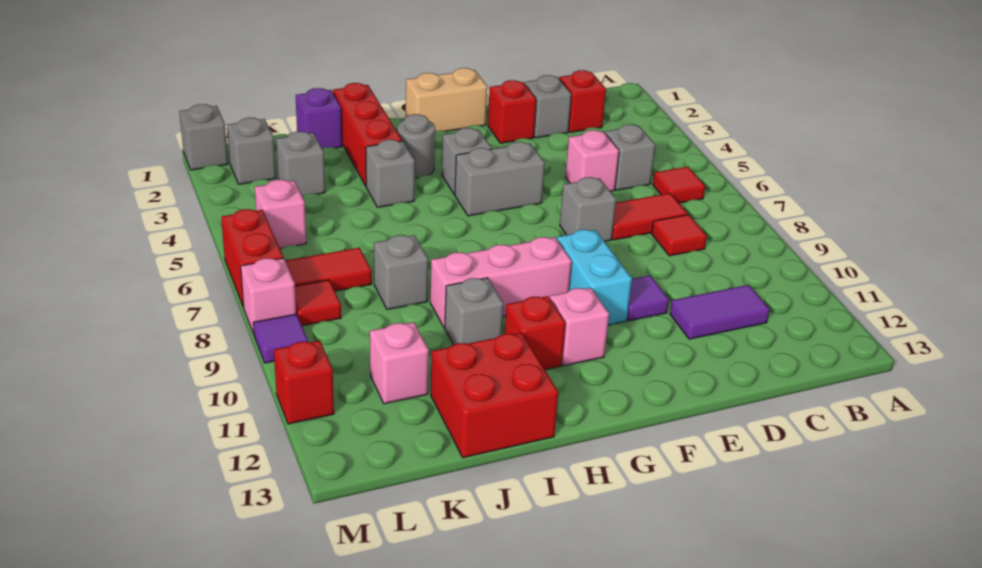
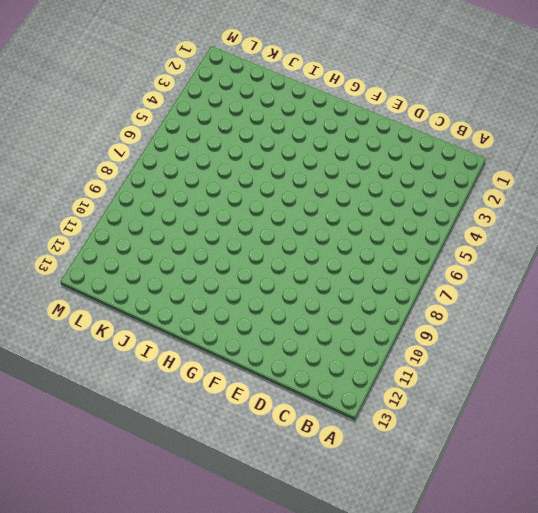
none -> red tile B6 level 1
none -> red brick C2 level 1
none -> grey brick C5 level 1
none -> red tile C7:D7 level 1

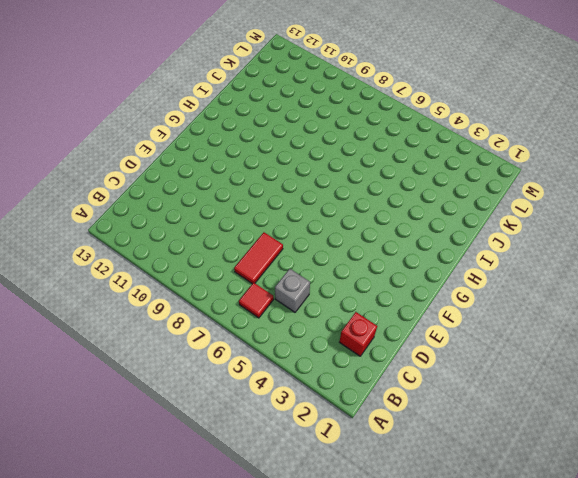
none -> red tile C8 level 1
none -> purple tile C11:D11 level 1
none -> grey brick D2 level 1
none -> pink brick D5 level 1

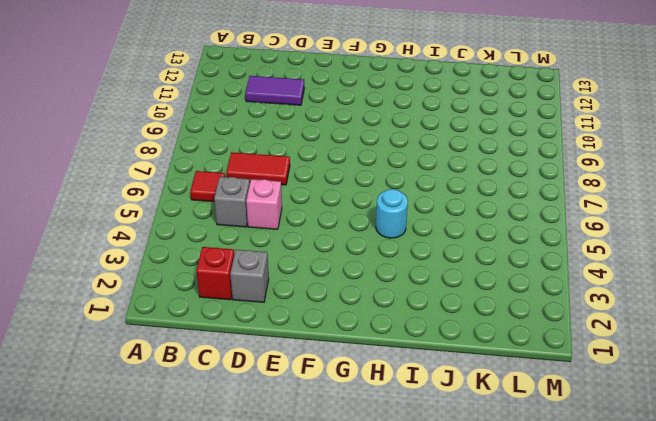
cyan round brick H5 level 1 -> none
none -> red tile C8 level 1
none -> red brick E2 level 1
none -> grey brick E7 level 1
none -> purple tile E10 level 1

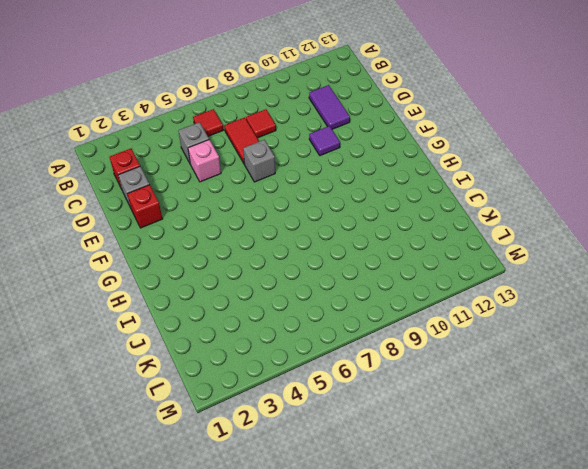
none -> tan brick F1:G1 level 1
none -> grey brick F5:G5 level 1
none -> cyan brick F9:F10 level 1
none -> grey brick G4 level 1

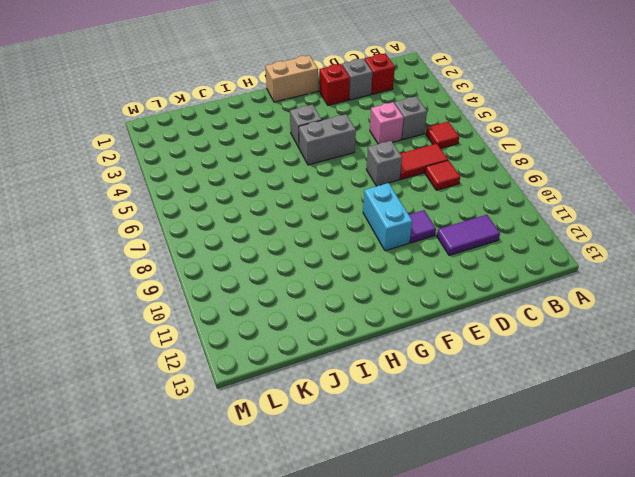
none -> pink brick G9:I9 level 1
none -> pink brick G11 level 1
none -> grey round brick H3 level 1
none -> red brick H11 level 1

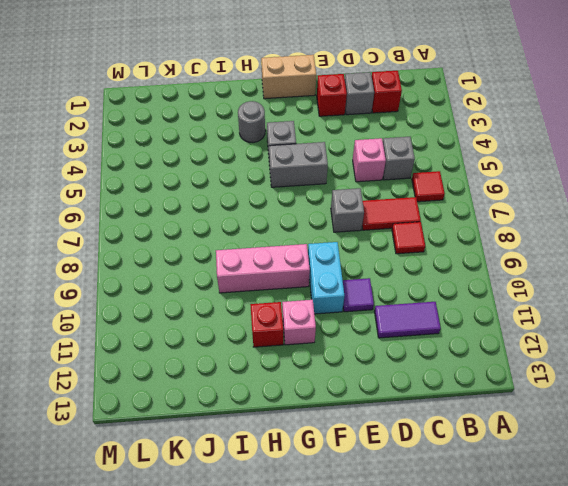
none -> red brick I1:I3 level 1
none -> grey brick I4 level 1
none -> grey brick I10 level 1
none -> red brick I12:J13 level 1

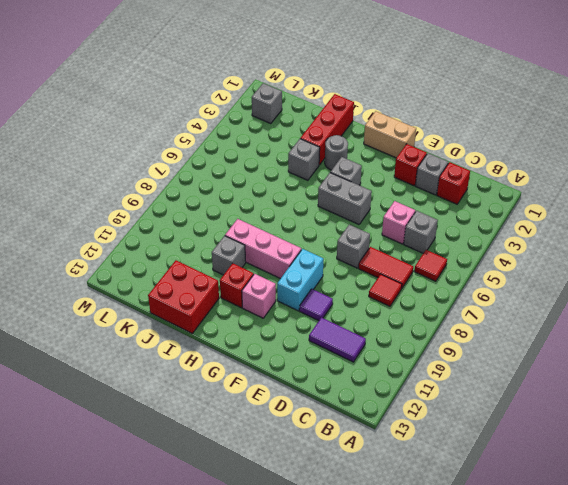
none -> purple brick J1 level 1
none -> grey brick J8 level 1
none -> grey brick K3 level 1
none -> red tile K7:L7 level 1

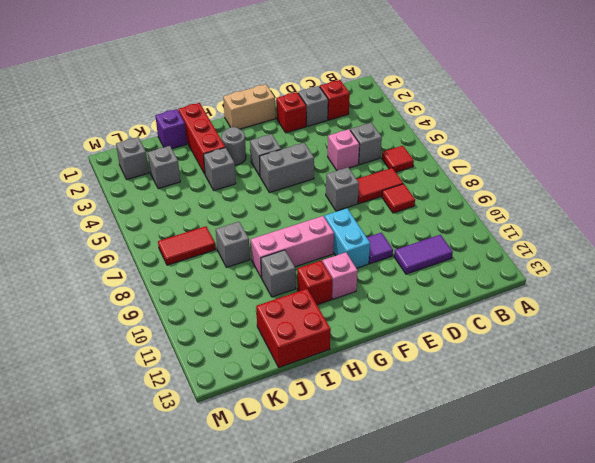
none -> pink brick K11 level 1
none -> pink brick L5 level 1
none -> red tile L8 level 1
none -> grey brick M1 level 1

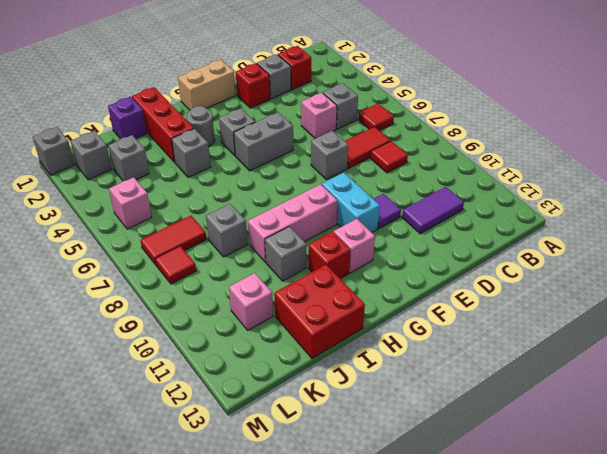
none -> red brick M6:M7 level 1
none -> pink brick M8 level 1
none -> purple tile M9 level 1
none -> red brick M11 level 1

